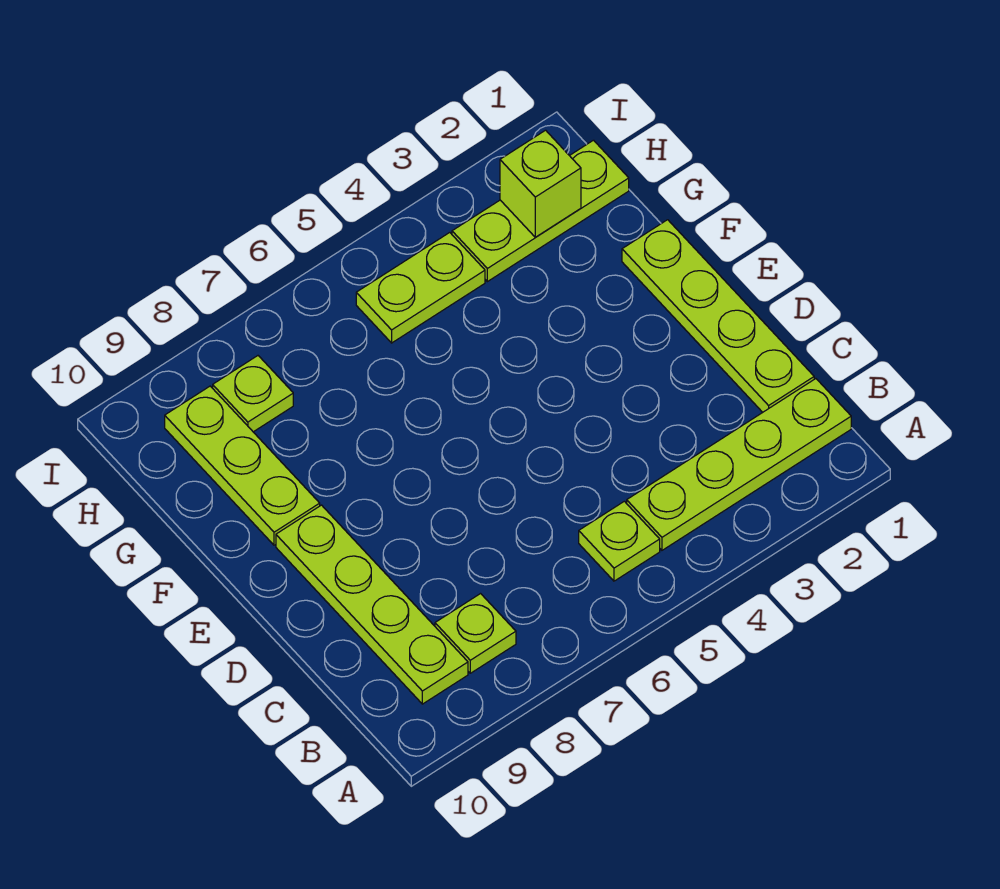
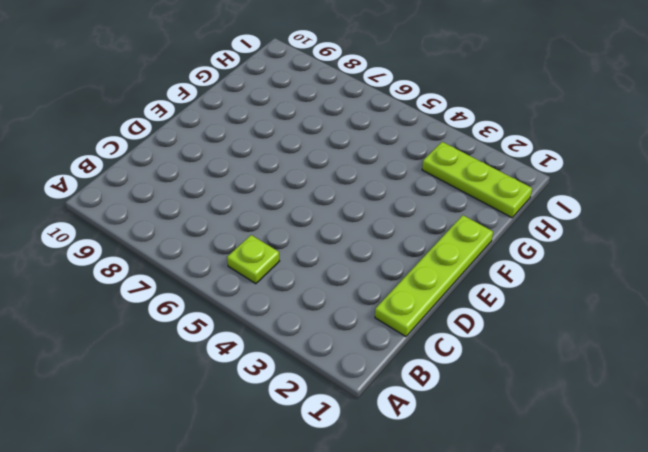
none -> lime plate B1:B4 level 1
none -> lime plate B8 level 1

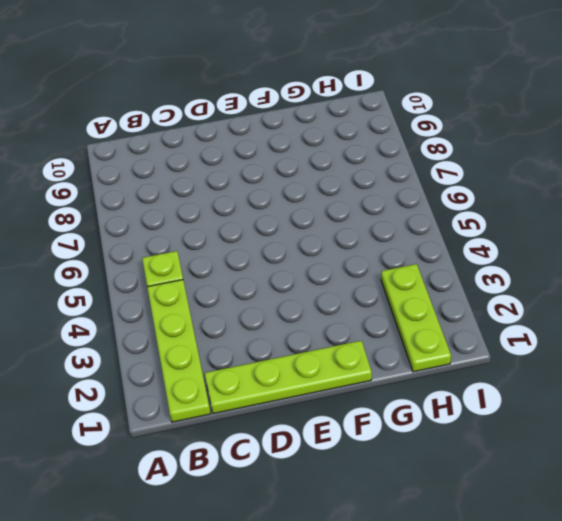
none -> lime plate B8 level 1
none -> lime plate B9:E9 level 1

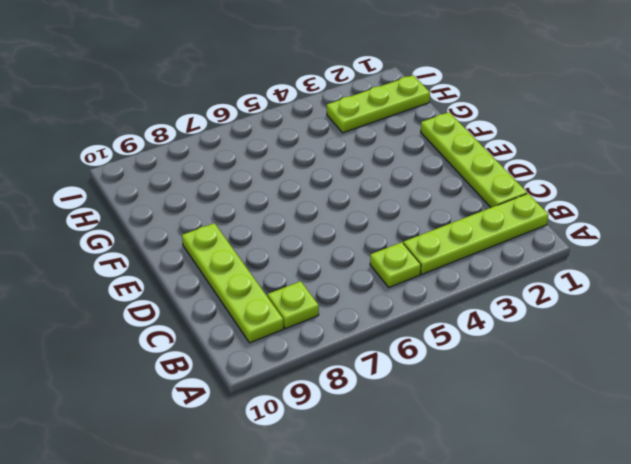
none -> lime plate F9:H9 level 1
none -> lime plate H4:H5 level 1

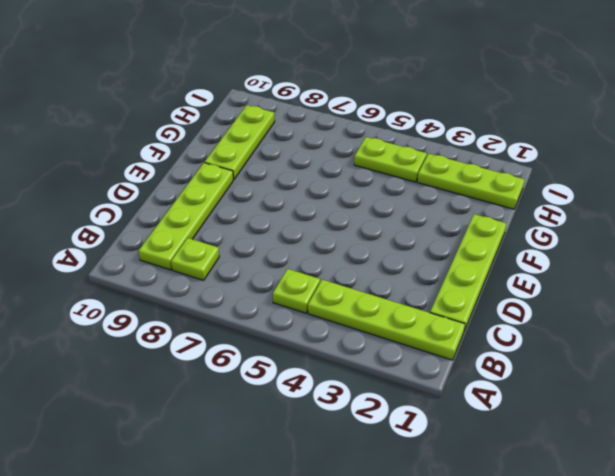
none -> lime plate H8 level 1
none -> lime brick H2 level 2

